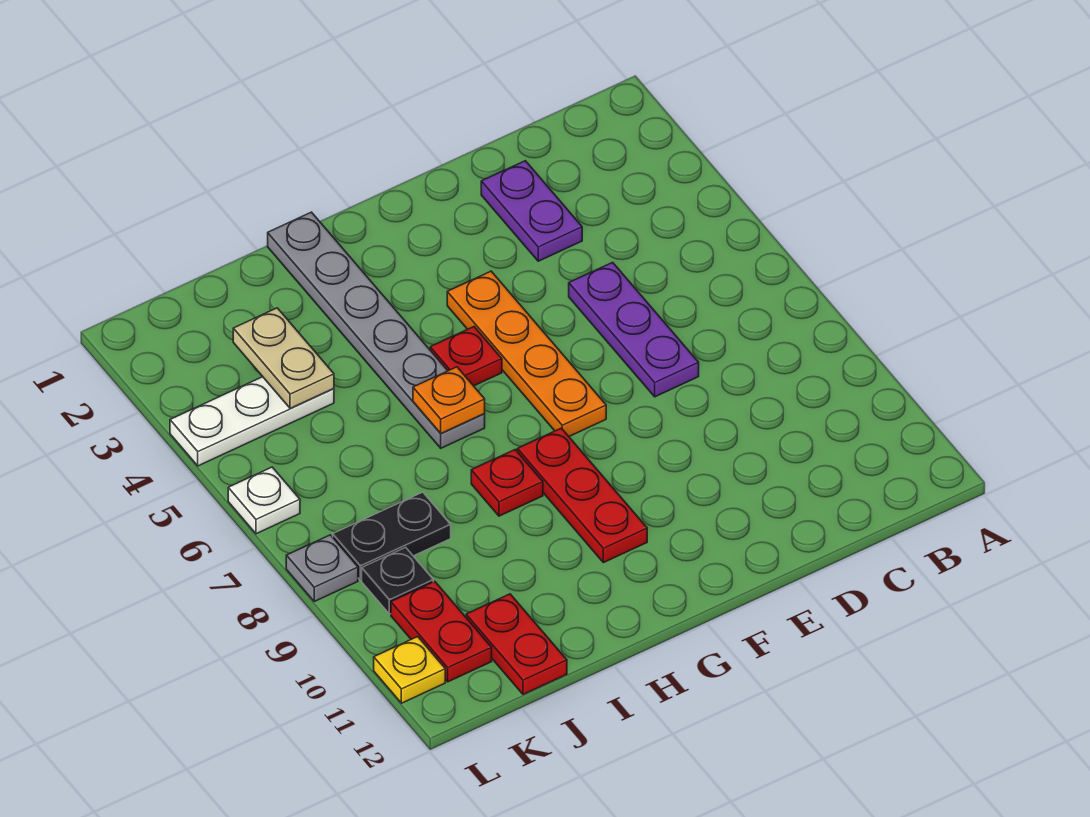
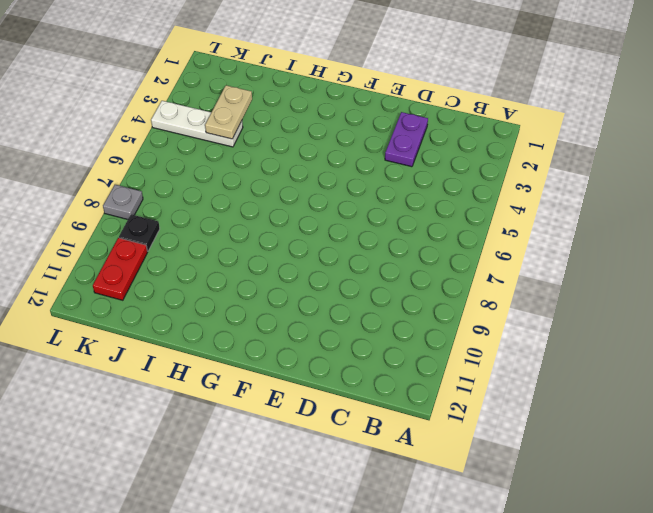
none -> purple plate D5:D7 level 1
none -> orange plate F4:F7 level 1
none -> red plate G5 level 1

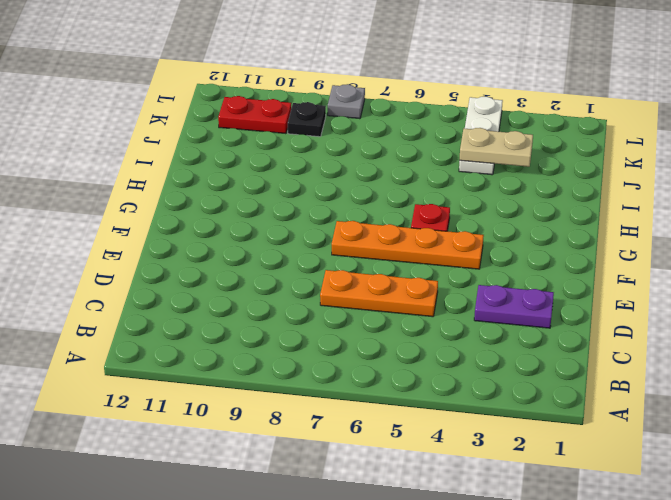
orange plate D5:D7 level 1 -> purple plate D5:D7 level 1
none -> red plate G8:G10 level 1
none -> grey plate H1:H6 level 1
none -> red plate H8 level 1

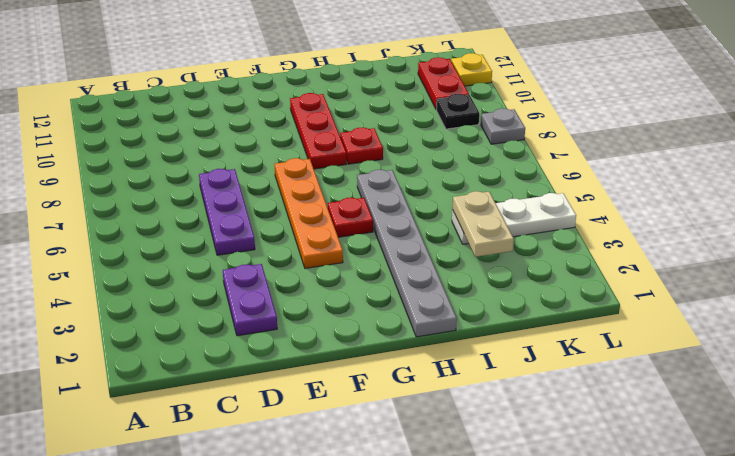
none -> black plate J8:K8 level 1
none -> red plate J11:J12 level 1
none -> white plate L6 level 1

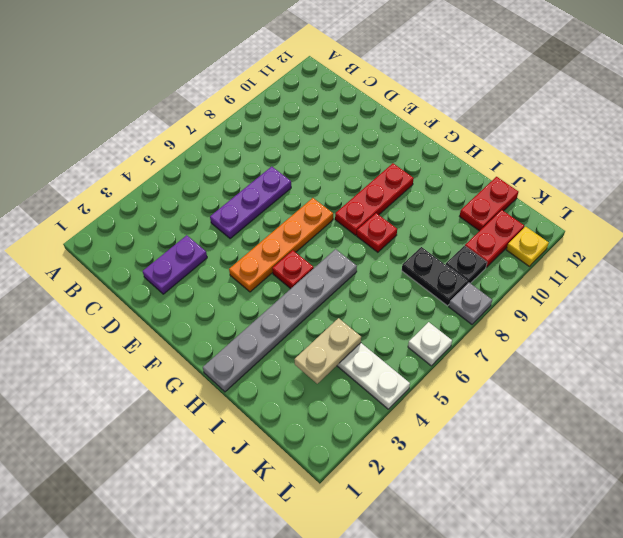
none -> orange plate H6 level 2

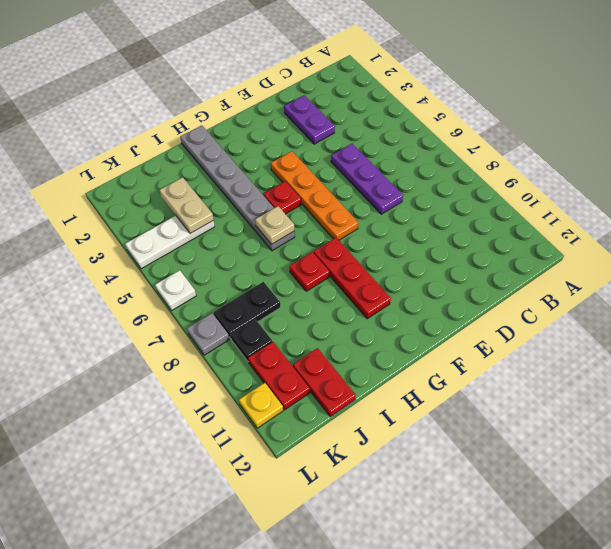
tan plate H6 level 2 -> orange plate H6 level 2

